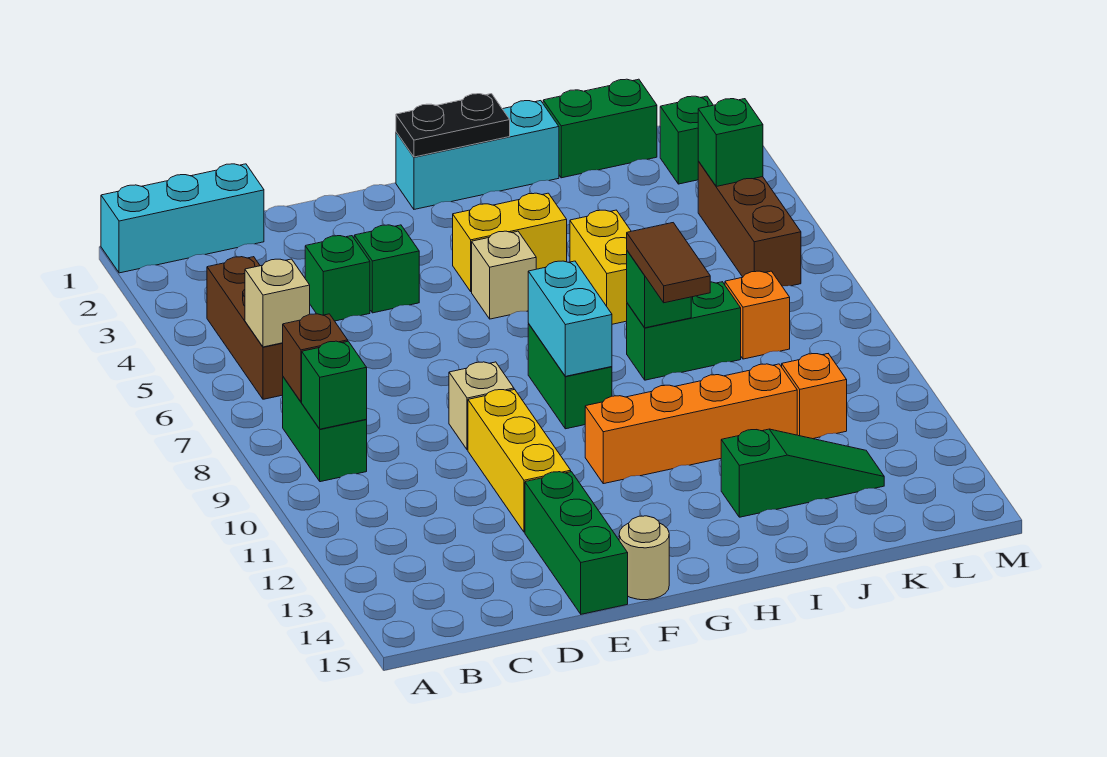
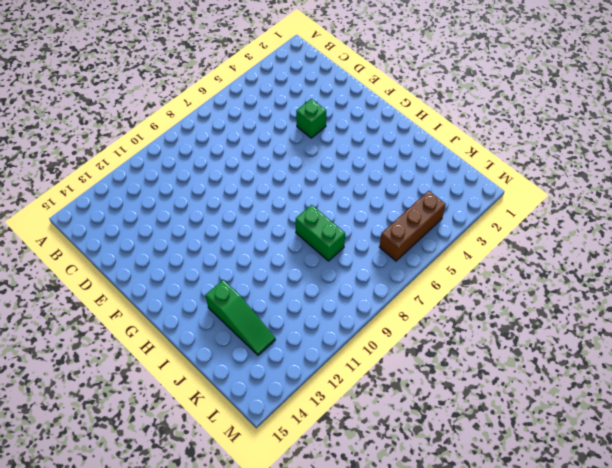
none -> cyan brick A1:C1 level 1
none -> brown brick B4:B6 level 1
none -> green brick B8:B9 level 1
none -> green brick D4 level 1

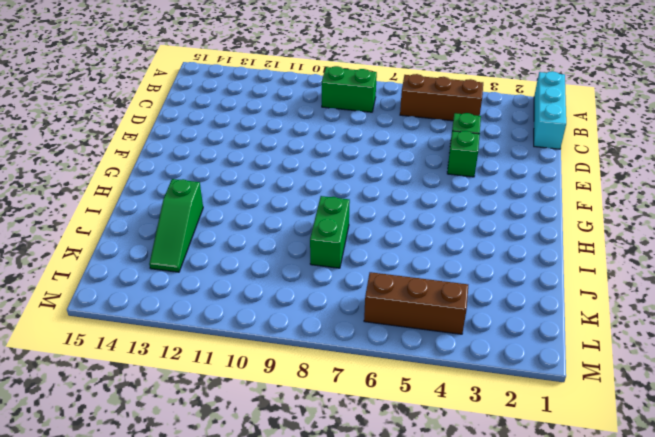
none -> tan brick E9 level 1
none -> yellow brick E10:E12 level 1
none -> green brick E13:E15 level 1
none -> tan round brick F15 level 1

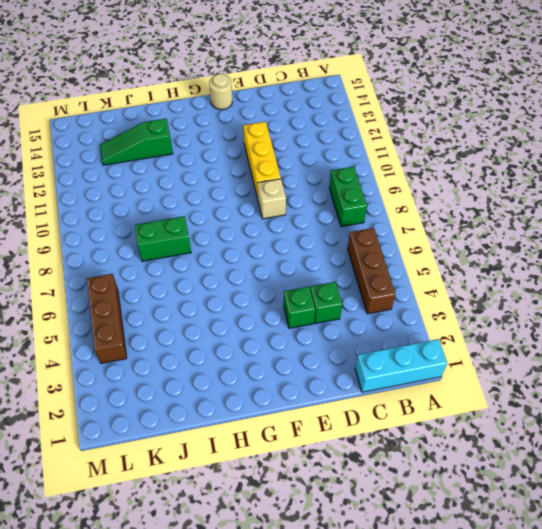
none -> green brick E13:E15 level 1
none -> cyan brick G1:I1 level 1
none -> yellow brick G4:H4 level 1
none -> tan brick G5 level 1

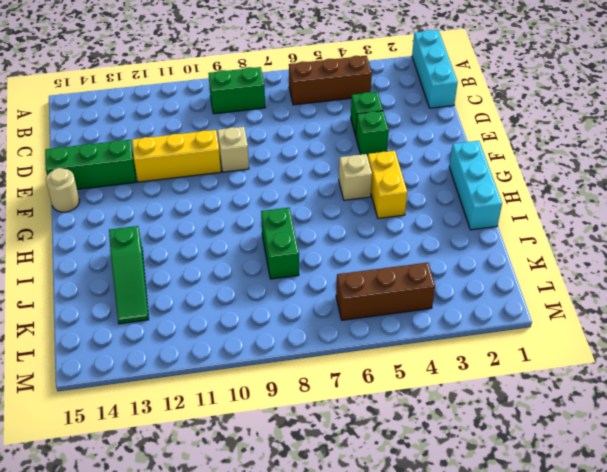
none -> green brick G8:G9 level 1
none -> orange brick G11:J11 level 1
none -> yellow brick I5:I6 level 1
none -> green brick J1:K1 level 1

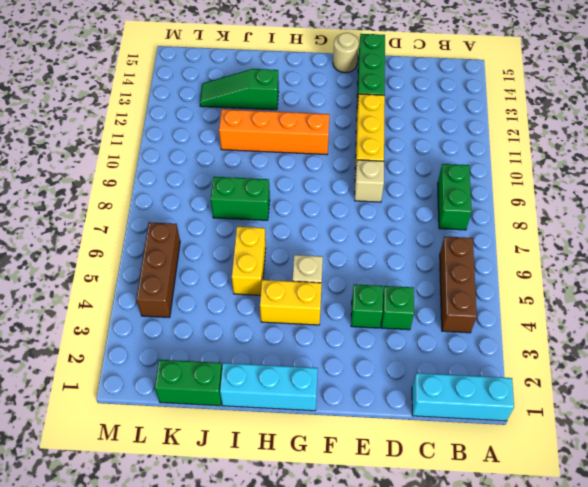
none -> green brick G8:G9 level 1
none -> orange brick K8 level 1
none -> orange brick K11 level 1
none -> green brick L2 level 1

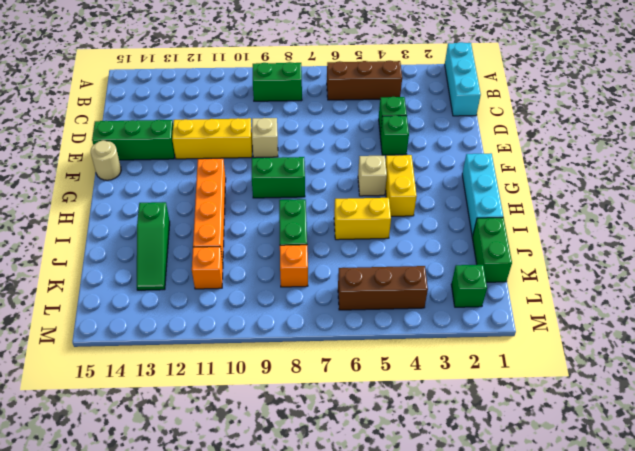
none -> tan brick B6 level 2
none -> brown brick B8 level 2
none -> green brick B9 level 2
none -> black plate G1:H1 level 2

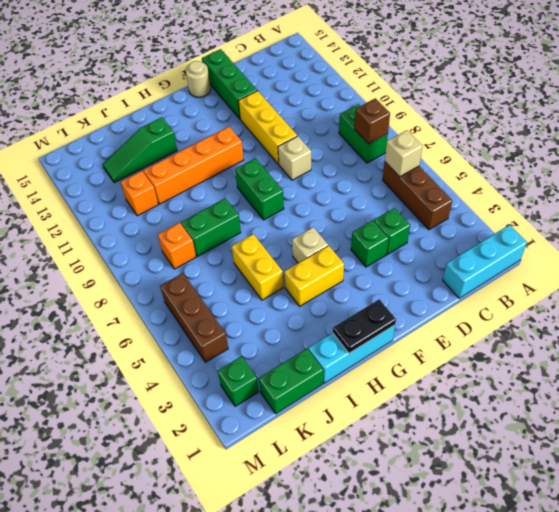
none -> green brick B9 level 2
none -> cyan brick G8:G9 level 2
none -> green brick I8 level 2
none -> green brick L4 level 2

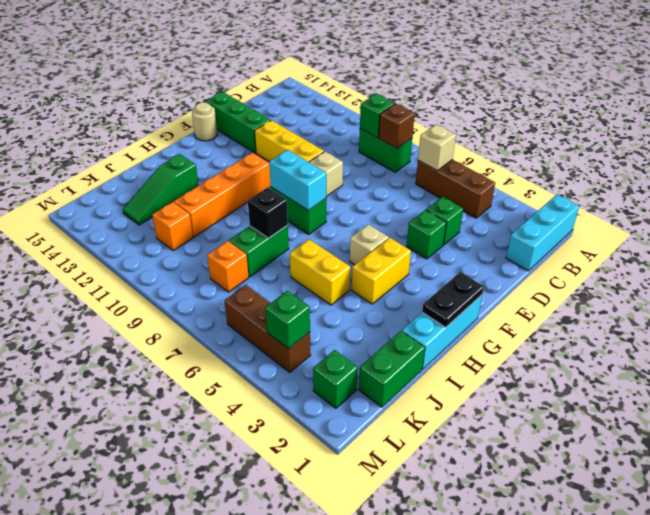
black brick I8 level 2 -> green brick I8 level 2
none -> brown tile I8:I9 level 3

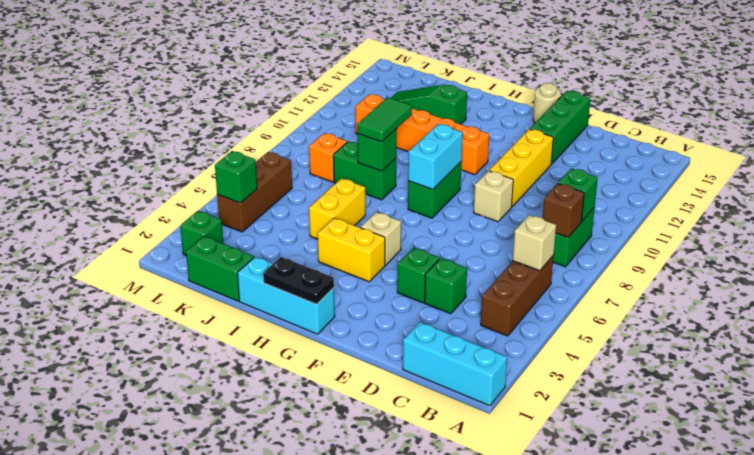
green tile I8:I9 level 3 -> brown tile I8:I9 level 3

